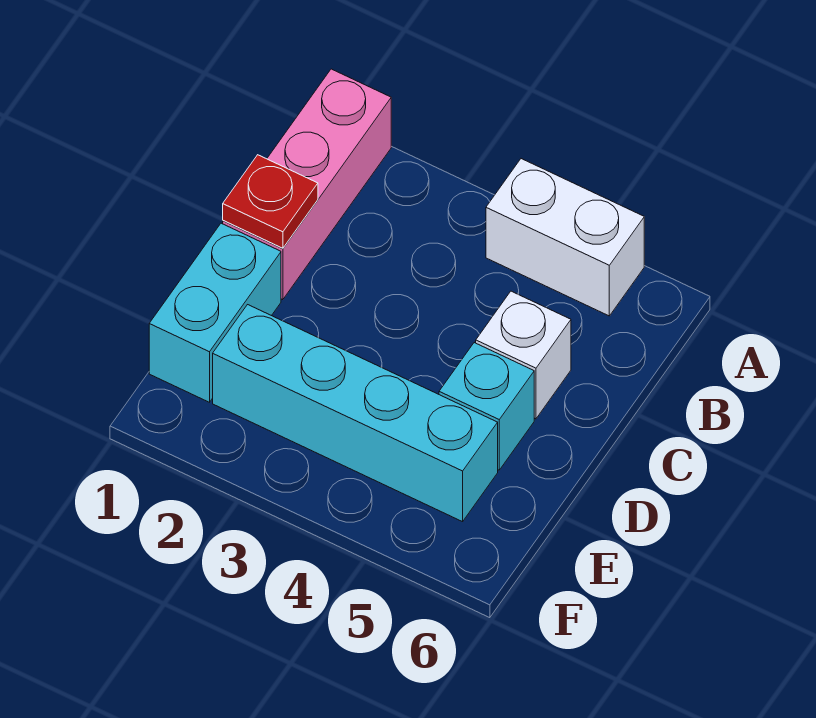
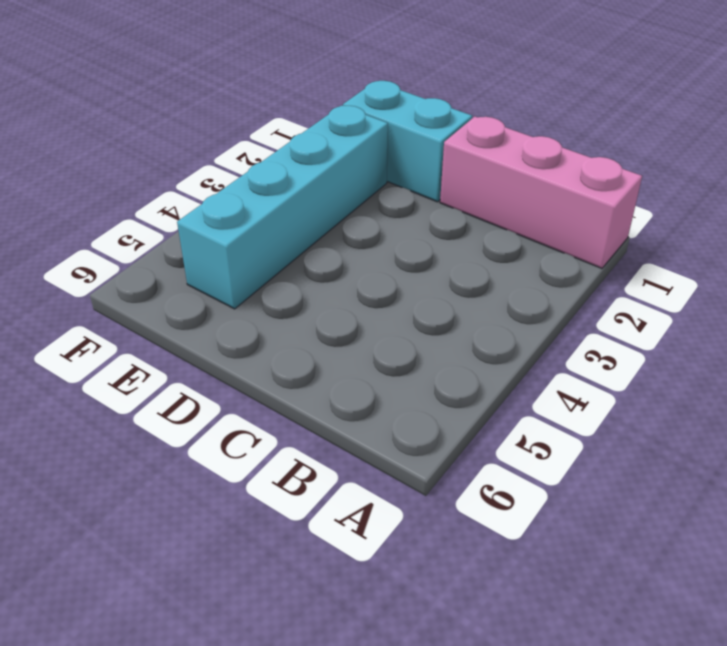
none -> white brick A4:A5 level 1
none -> white brick C5 level 1

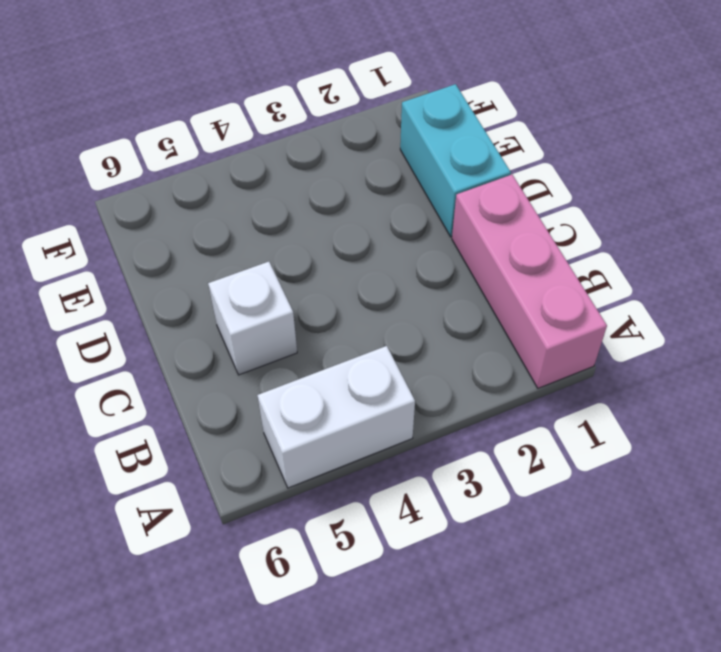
none -> cyan brick D5 level 1
none -> cyan brick E2:E5 level 1

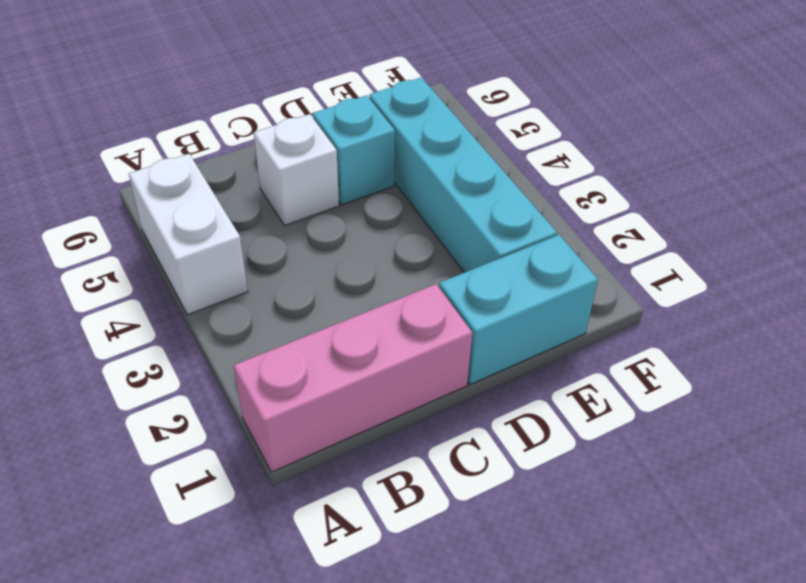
none -> red plate C1 level 2

